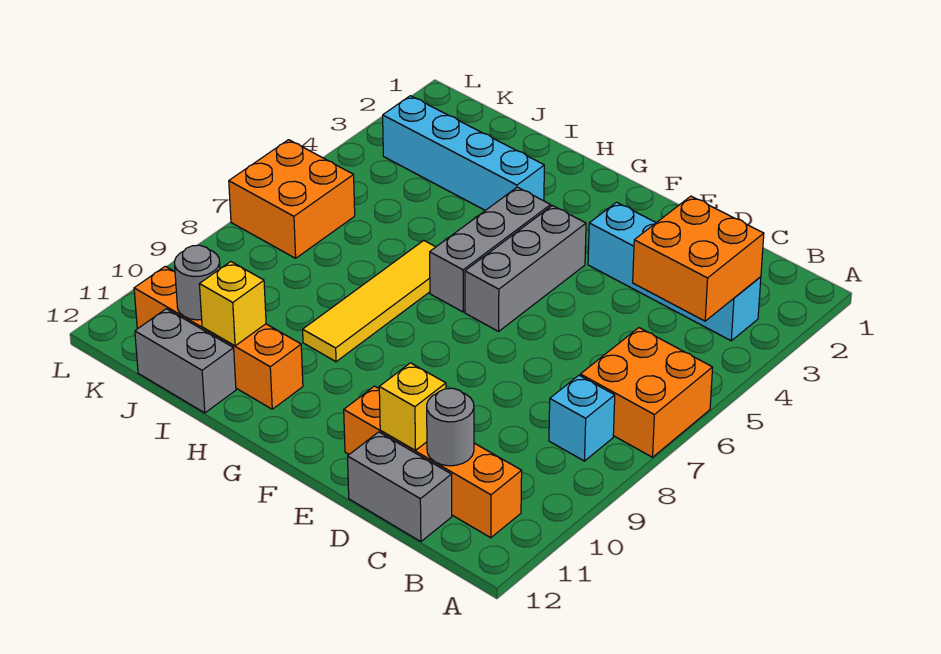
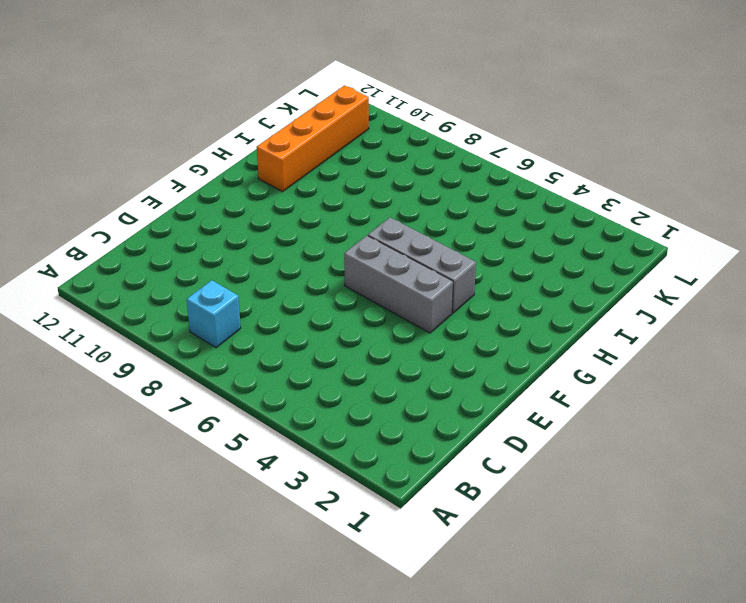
none -> orange brick A6:B7 level 1
none -> cyan brick B3:E3 level 1
none -> orange brick B11:E11 level 1

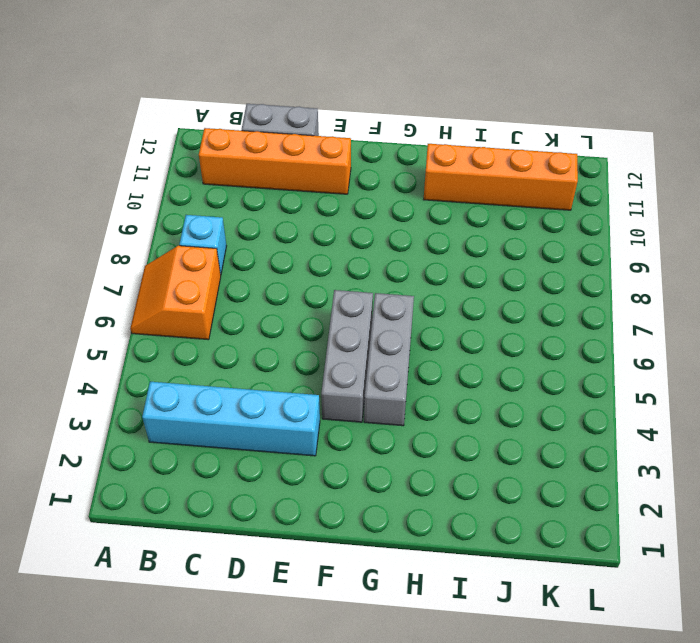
orange slope A6:B7 level 1 top B -> orange brick A6:B7 level 1
none -> cyan brick H3:K3 level 1
none -> yellow tile H6:H9 level 1
none -> grey brick I12:J12 level 1

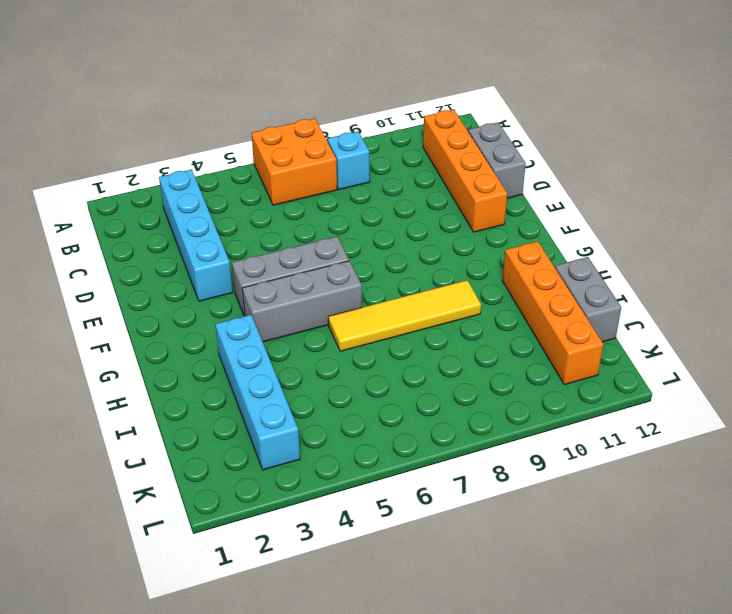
none -> orange brick K6:L7 level 1
none -> orange brick B3:C4 level 2
none -> grey round brick C11 level 2

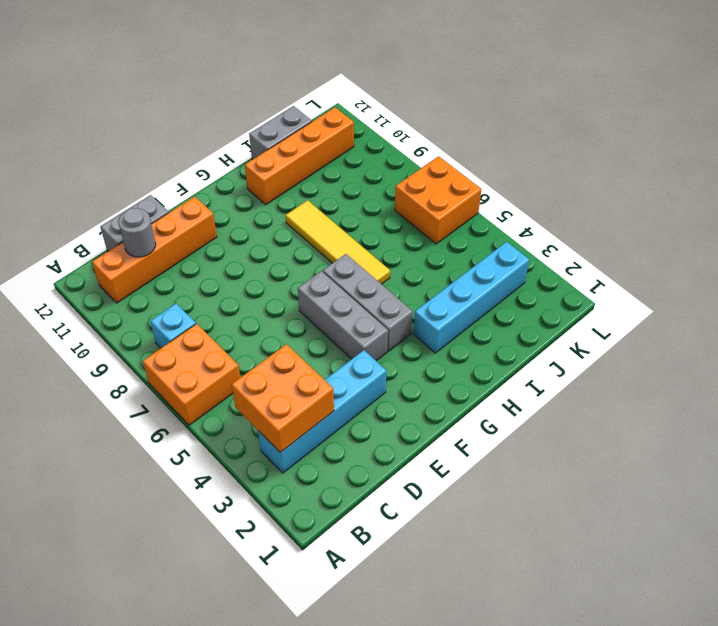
none -> yellow brick D11 level 2
none -> yellow brick I11 level 2
none -> grey round brick J11 level 2

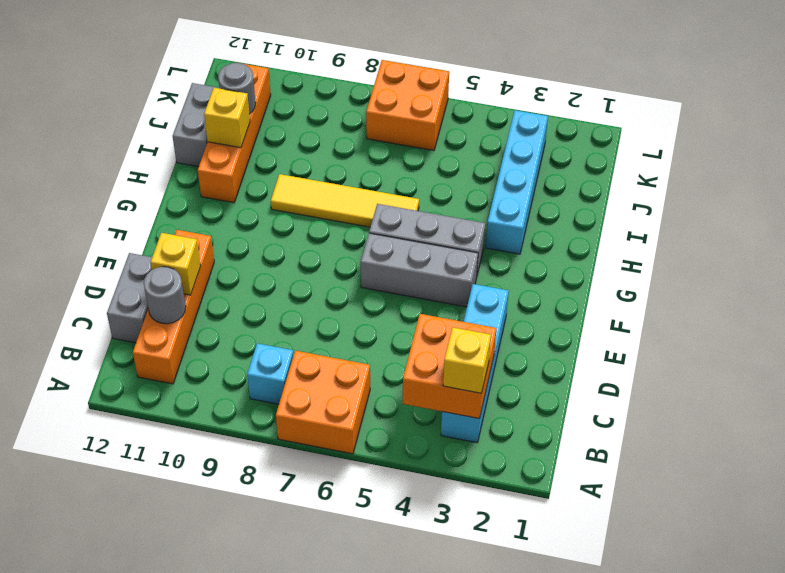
yellow brick B3 level 3 -> none

